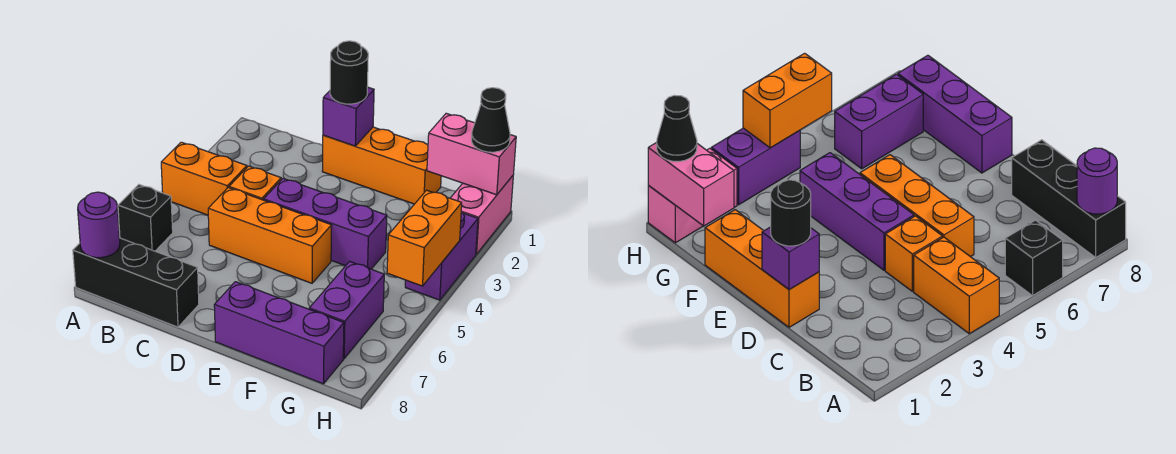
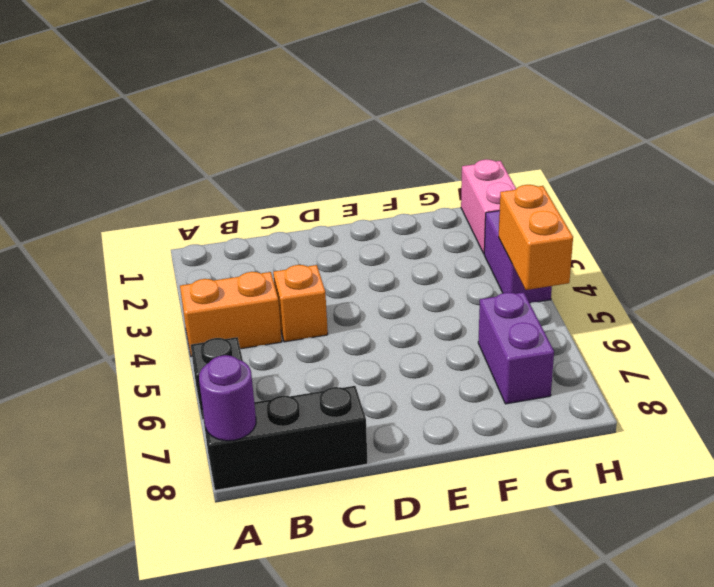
none -> orange brick C5:E5 level 1
none -> orange brick D1:F1 level 1
none -> purple brick D4:F4 level 1

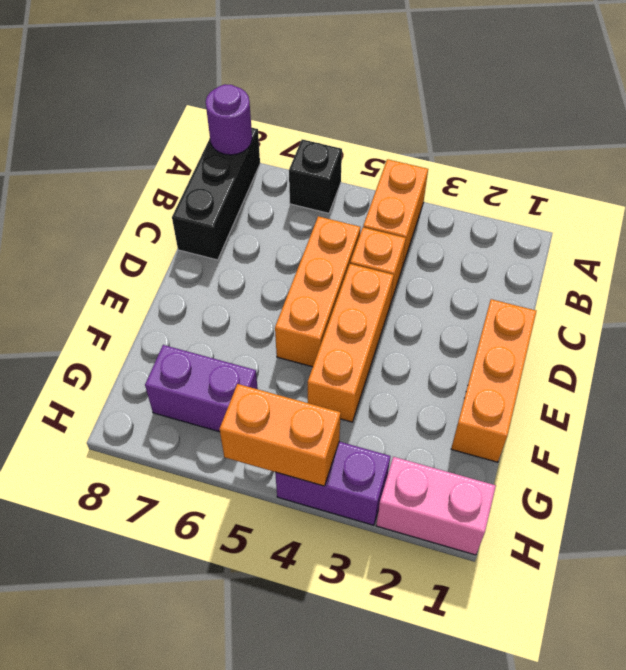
orange brick D4:F4 level 1 -> purple brick D4:F4 level 1
none -> purple brick E8:G8 level 1
none -> purple brick D1 level 2
none -> pink brick G1:H1 level 2

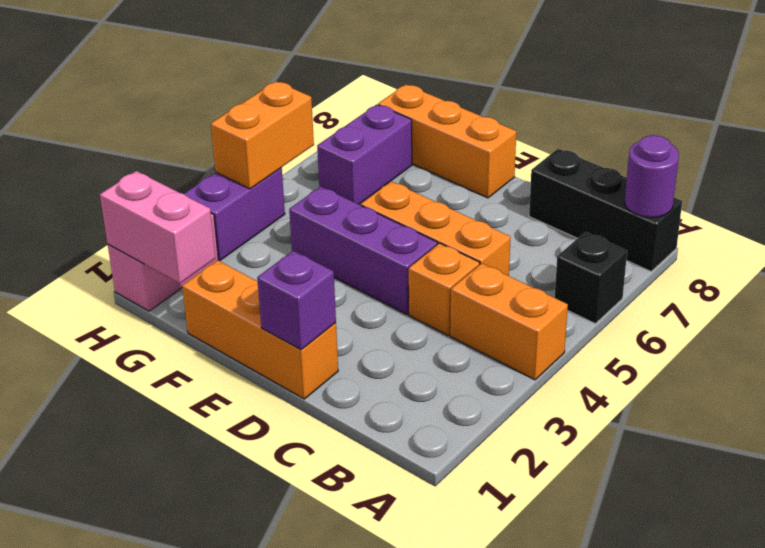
orange brick E8:G8 level 1 -> purple brick E8:G8 level 1
none -> black round brick D1 level 3
none -> black cone H1 level 3

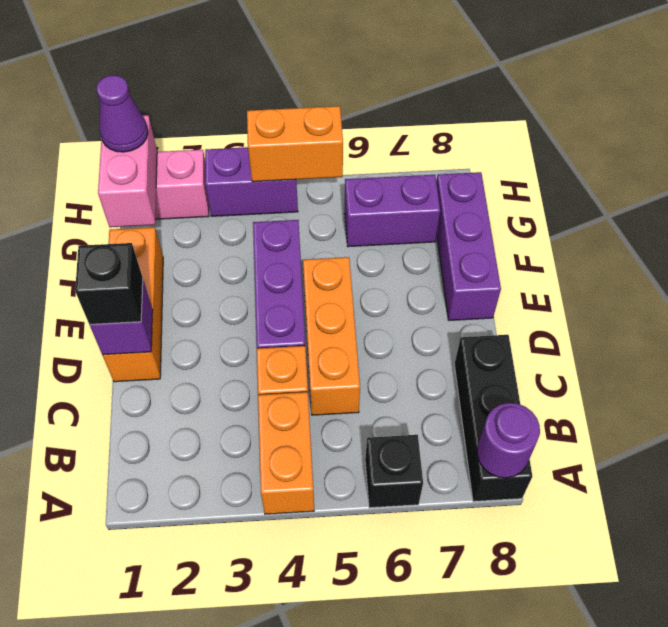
black brick D1 level 3 -> black round brick D1 level 3
purple cone H1 level 3 -> black cone H1 level 3

